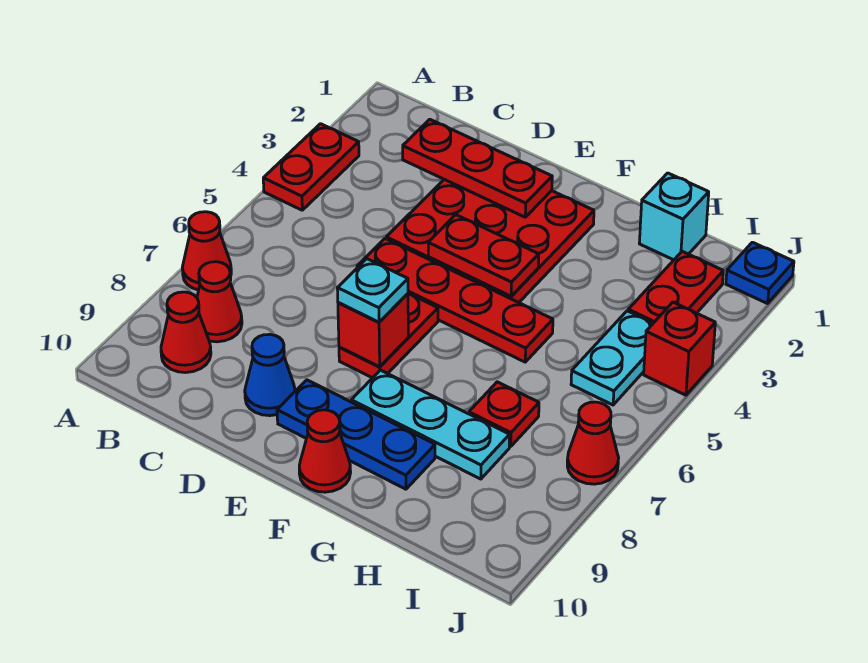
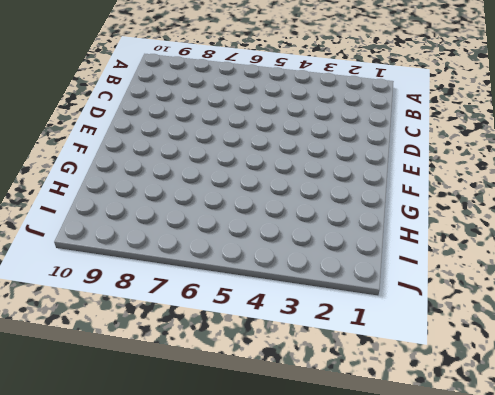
none -> red plate A3:A4 level 1
none -> red cone A7 level 1
none -> red cone B8 level 1

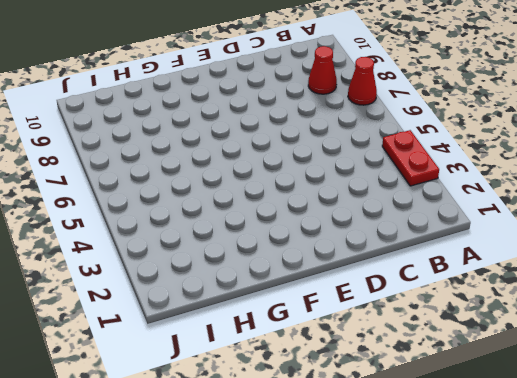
none -> red cone B9 level 1
none -> red plate D2:F4 level 1
none -> red plate D5:G5 level 1

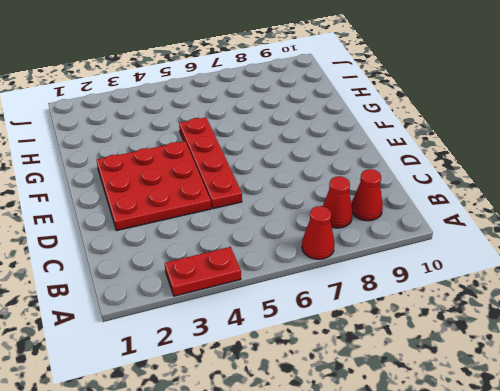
none -> blue cone D9 level 1
none -> red plate E6:E7 level 1
none -> blue plate E9:G9 level 1

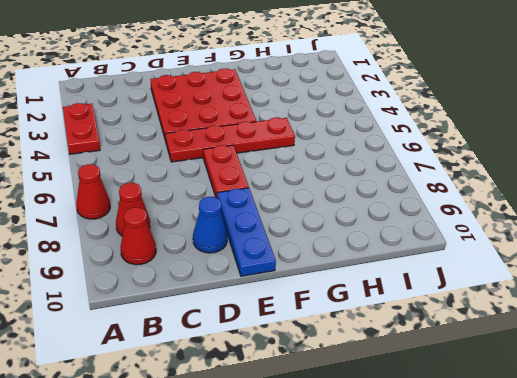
blue plate E8:E10 level 1 -> blue plate E9:G9 level 1
none -> cyan plate F8:H8 level 1
none -> red cone F10 level 1
none -> cyan brick H1 level 1

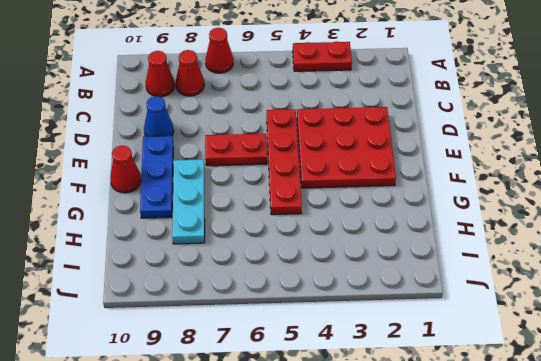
none -> cyan brick H1 level 1
none -> red plate H7 level 1
none -> red plate I2:I3 level 1

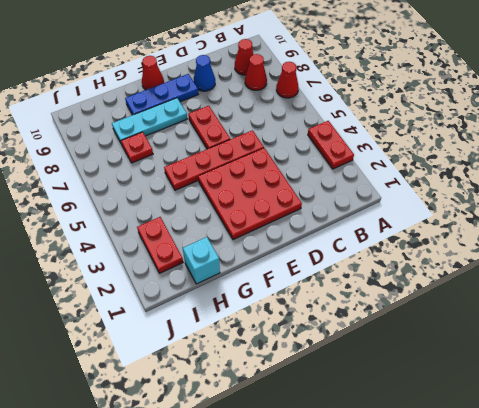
none -> cyan plate I4:I5 level 1
none -> blue plate J1 level 1
none -> red brick J4 level 1

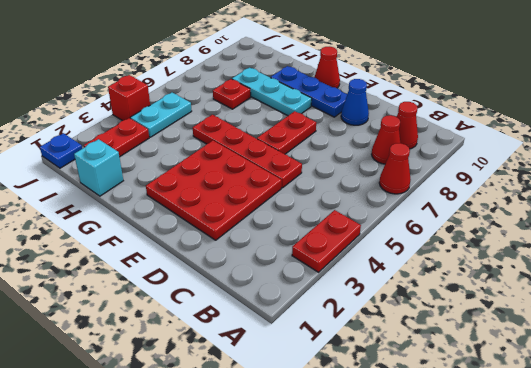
none -> red cone J7 level 1
none -> red plate C2:E2 level 2
none -> red plate E4:F4 level 2

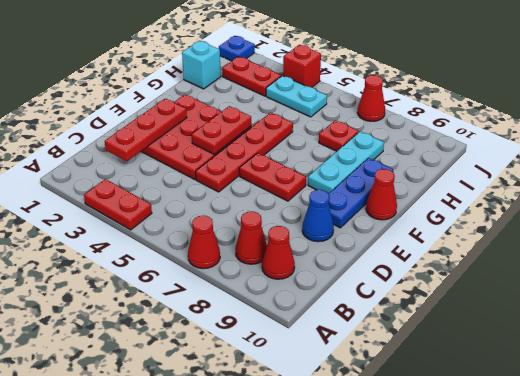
none -> red brick E7 level 2
none -> cyan plate E7 level 3

